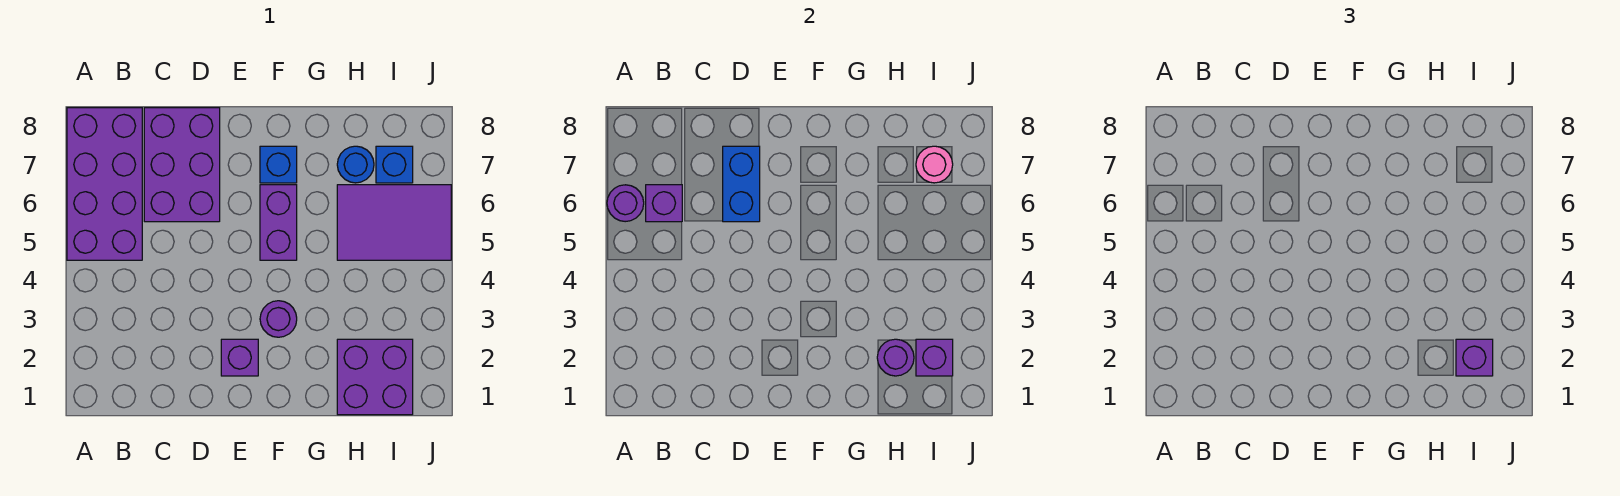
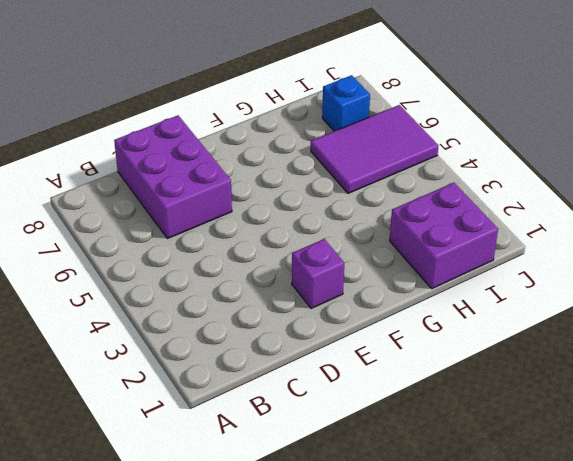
none -> purple brick A5:B8 level 1
none -> purple round brick F3 level 1
none -> purple brick F5:F6 level 1

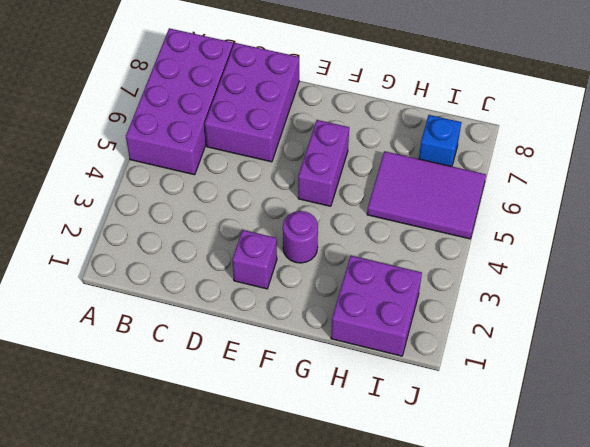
none -> blue brick F7 level 1
none -> blue round brick H7 level 1
none -> purple round brick A6 level 2

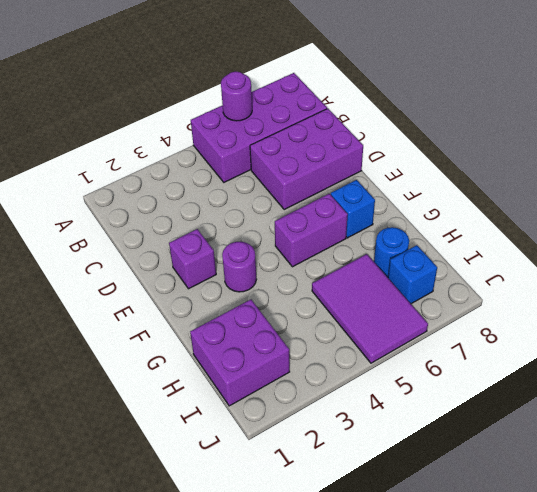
none -> purple brick B6 level 2
none -> blue brick D6:D7 level 2
none -> purple round brick H2 level 2

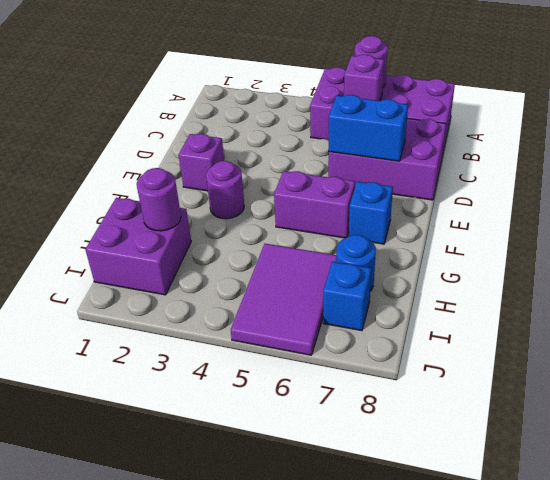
none -> purple brick I2 level 2
none -> pink round brick I7 level 2
none -> purple brick I2 level 3

